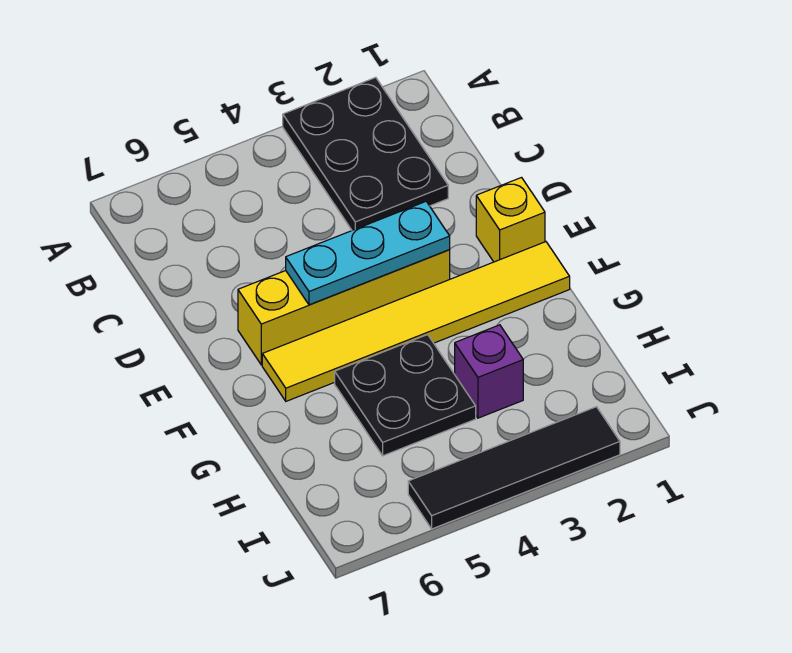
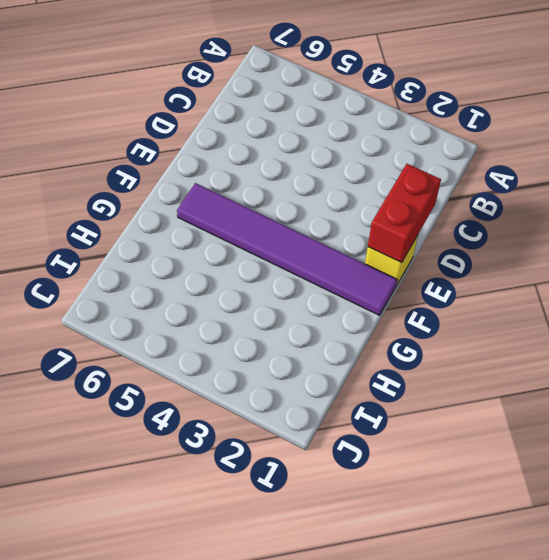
red brick D1:E1 level 2 -> none
purple tile F1:F6 level 1 -> yellow tile F1:F6 level 1
none -> black plate A2:C3 level 1
none -> yellow brick E3:E6 level 1

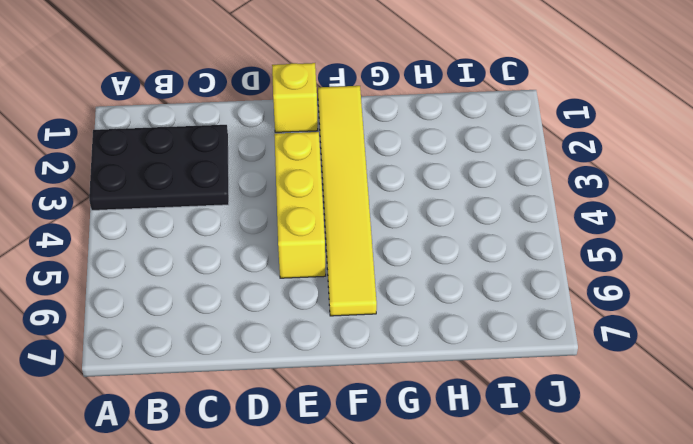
yellow brick E3:E5 level 1 -> yellow brick E3:E6 level 1
none -> black plate G4:H5 level 1
none -> purple brick H3 level 1

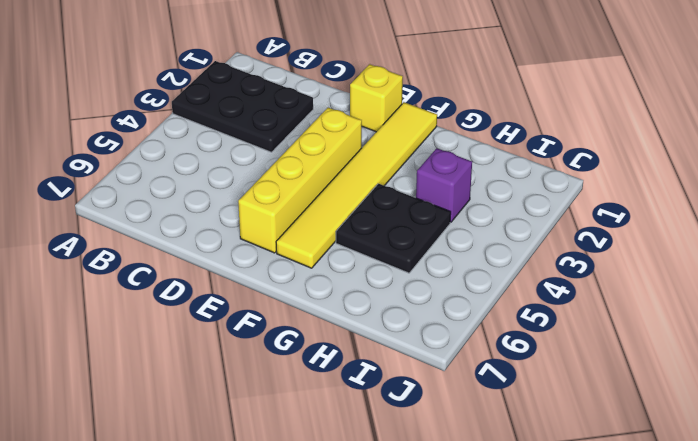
none -> black tile J2:J5 level 1
none -> cyan plate E3:E5 level 2

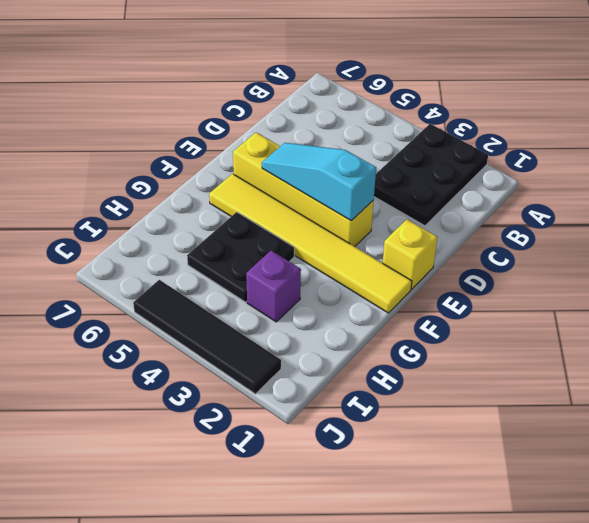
cyan slope E3:E5 level 2 top 3 -> cyan plate E3:E5 level 2

